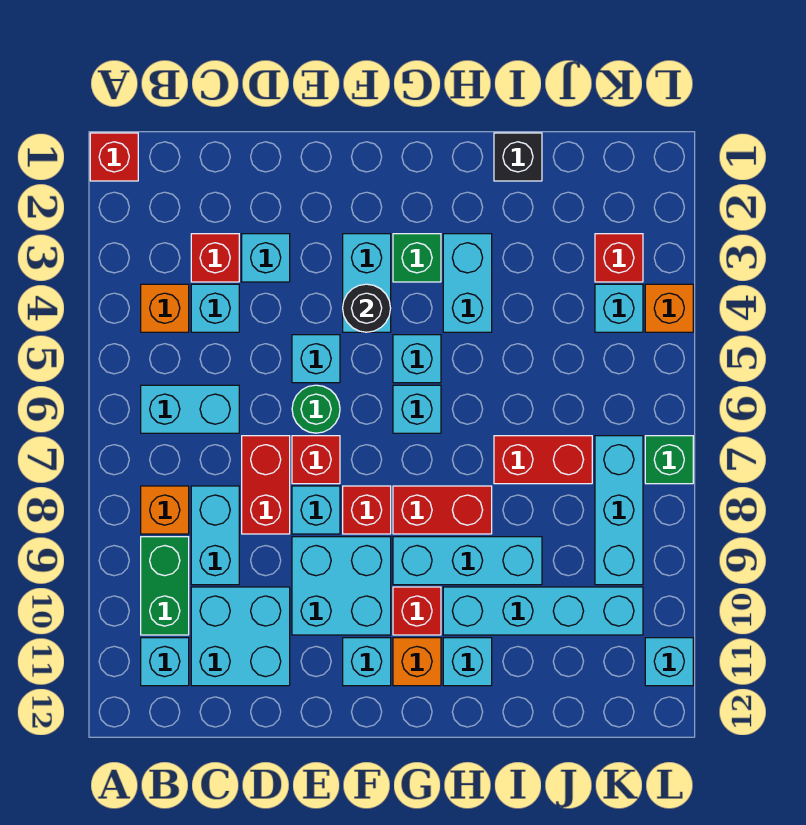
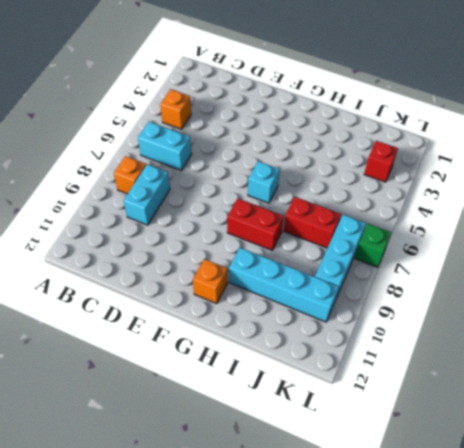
none -> red brick A1 level 1
none -> green brick B9:B10 level 1
none -> cyan brick B11 level 1
none -> red brick C3 level 1

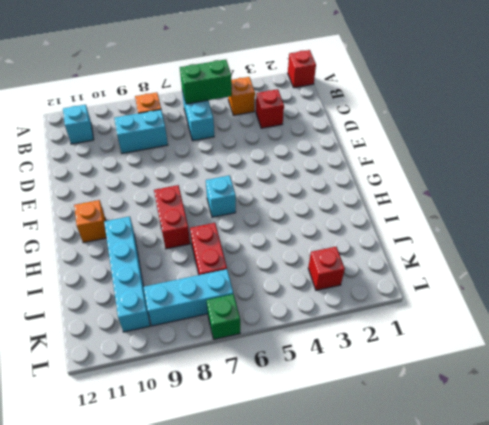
green brick B5:B6 level 2 -> green brick B9:B10 level 1
none -> cyan brick C4 level 1
none -> cyan brick C10:D11 level 1
none -> cyan brick D3 level 1
none -> red brick D7:D8 level 1

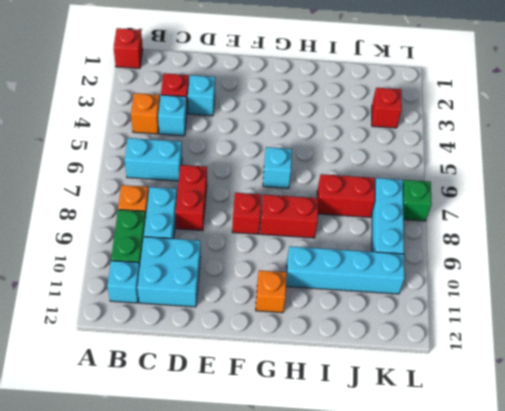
none -> cyan brick E5 level 1
none -> green round brick E6 level 1
none -> red brick E7 level 1
none -> cyan brick E8 level 1

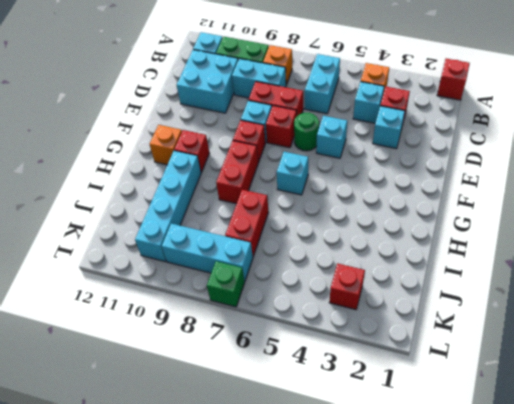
none -> cyan brick E9:F10 level 1
none -> cyan brick F3:F4 level 1
none -> cyan brick F11 level 1
none -> green brick G3 level 1

